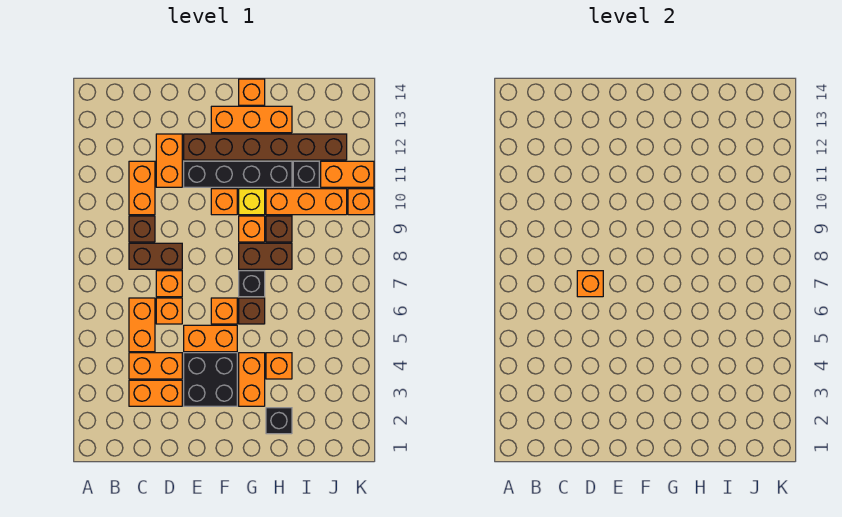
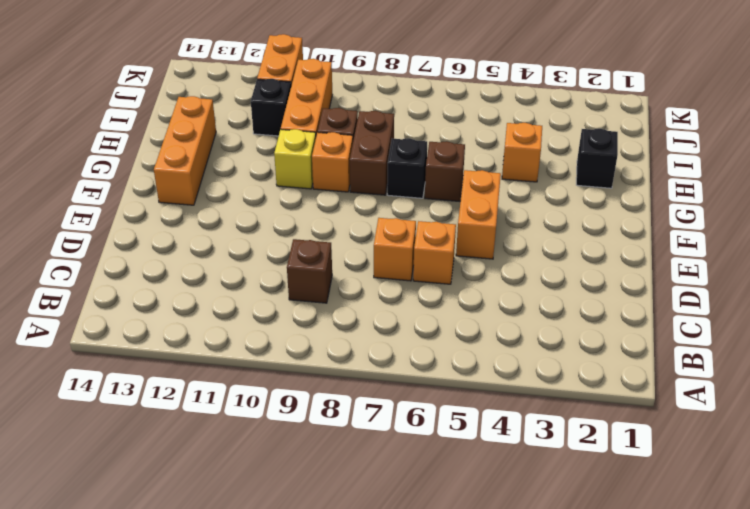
none -> orange brick C3:D3 level 1
none -> orange brick C4:D4 level 1
none -> orange brick C5:C6 level 1
none -> brown brick C8:D8 level 1

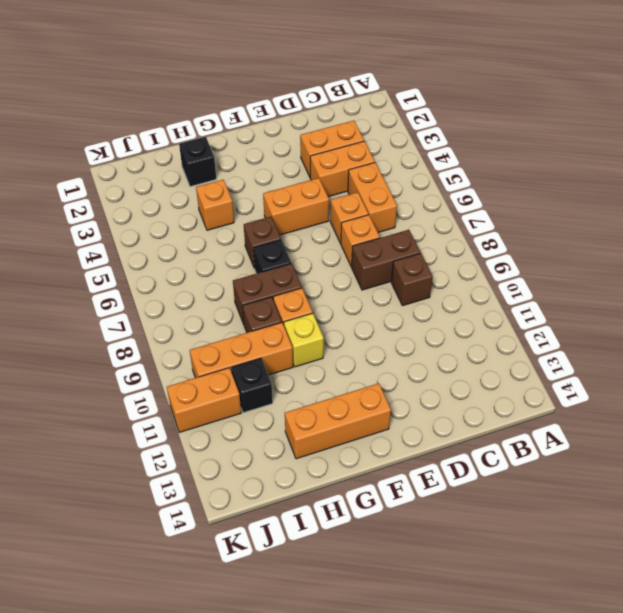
none -> orange brick C10:C11 level 1
none -> orange brick D11:D12 level 1
none -> black brick E3:F4 level 1
none -> black brick E11:H11 level 1

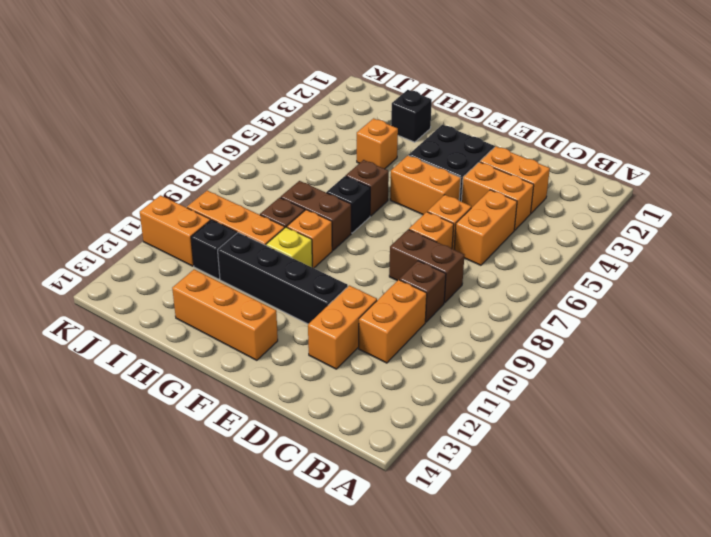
none -> brown brick E12:J12 level 1
none -> orange brick F6 level 1
none -> orange brick F10 level 1
none -> orange brick G3:G4 level 1

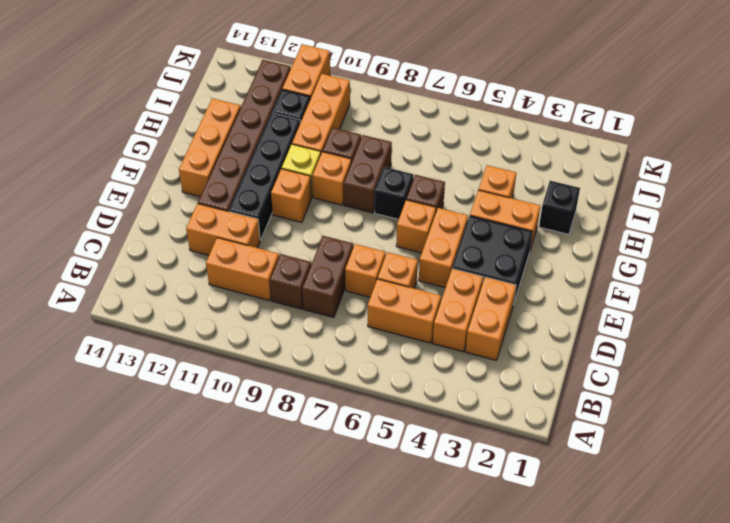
none -> orange brick G14 level 1
none -> orange brick K10 level 1
none -> orange brick D7 level 2

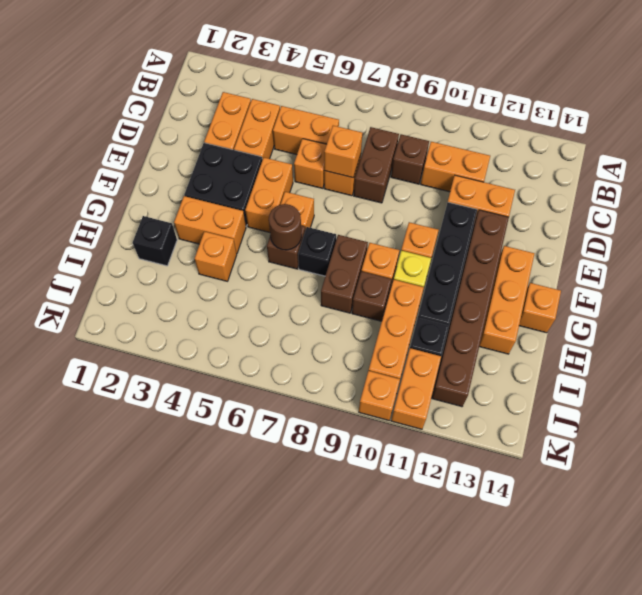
brown round brick G6 level 2 -> none

